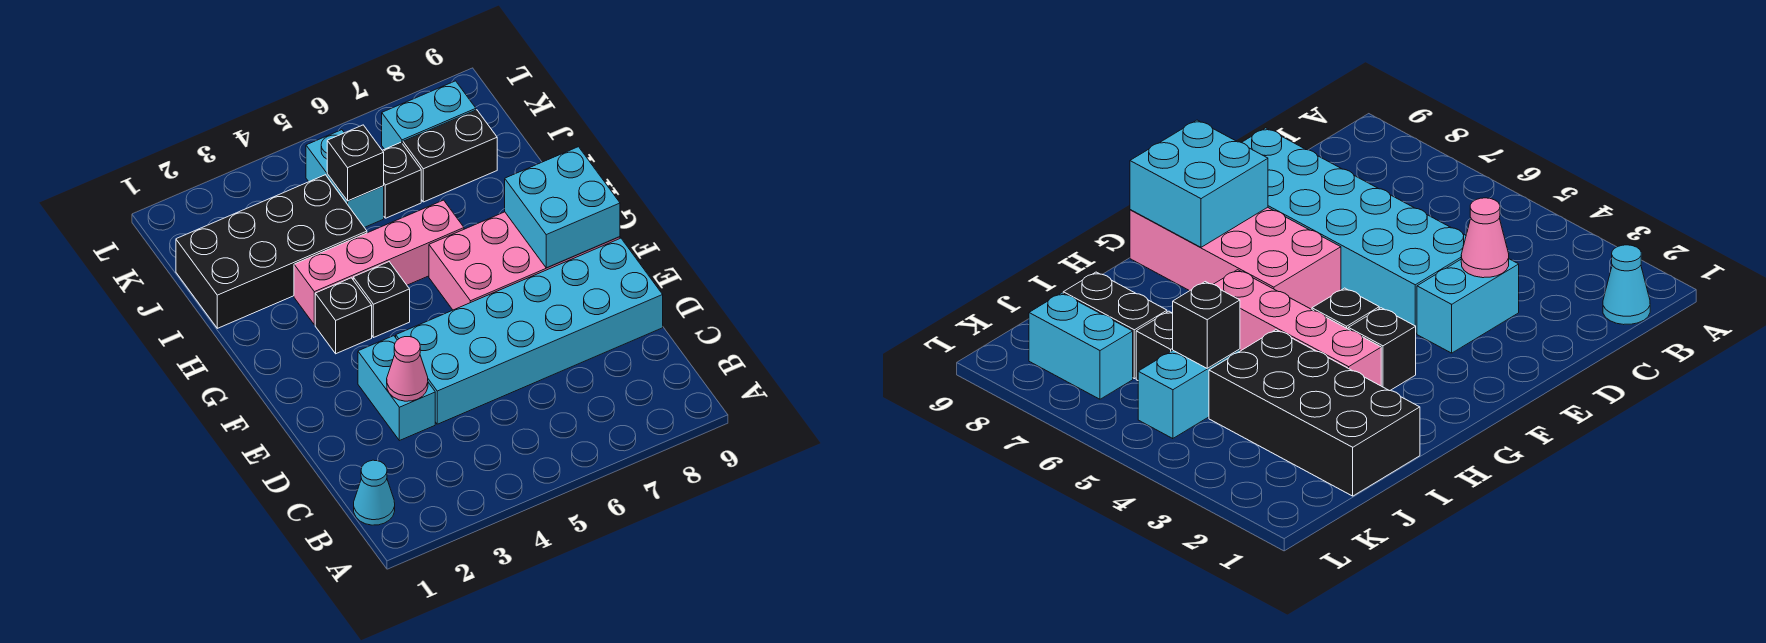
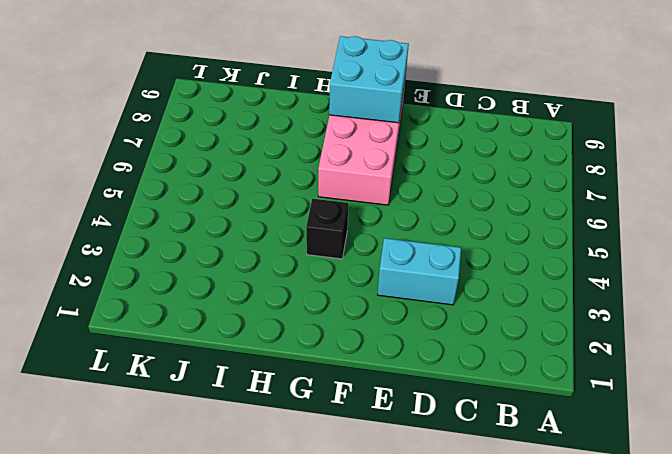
none -> cyan cone B1 level 1
none -> cyan brick D4:E9 level 1
none -> black brick G3 level 1

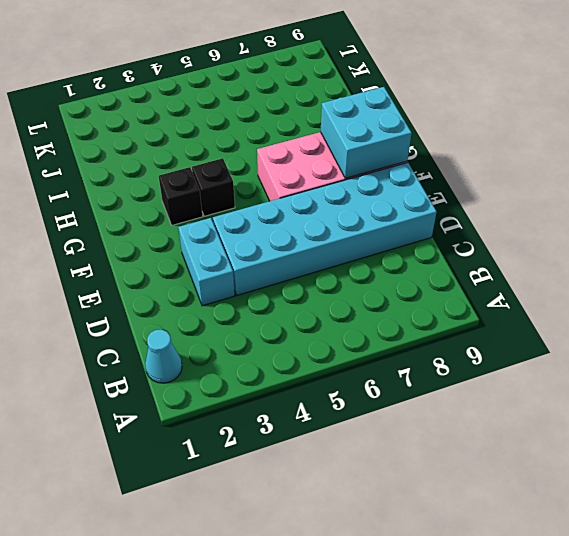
none -> pink brick H3:H6 level 1
none -> black brick I1:J4 level 1
none -> cyan brick J5:K5 level 1

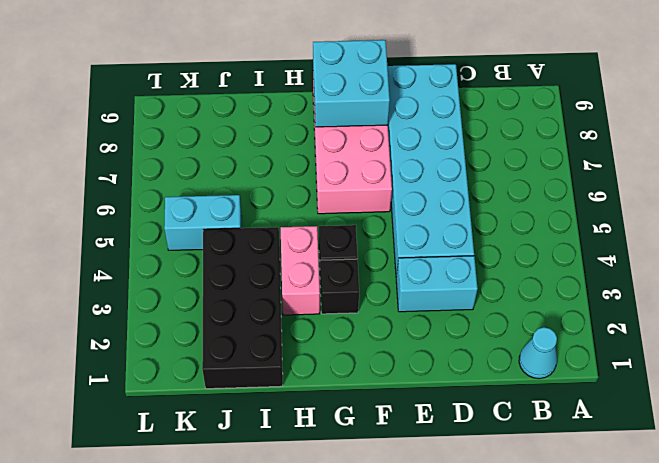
pink brick H3:H4 level 1 -> pink brick H3:H6 level 1
none -> black brick J6 level 1
none -> black brick J7:J8 level 1
none -> cyan brick K7:K8 level 1

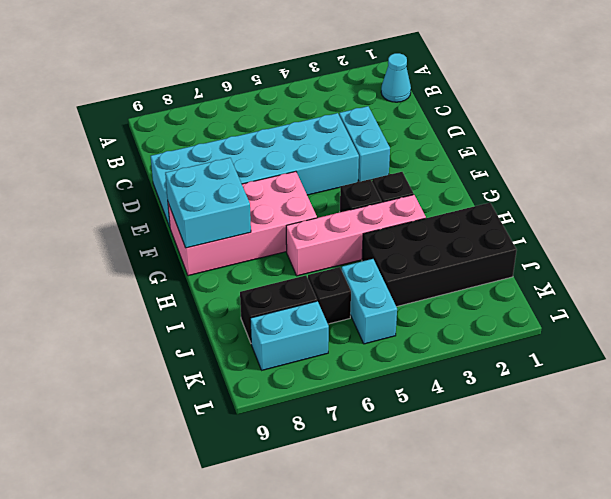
none -> pink cone D3 level 2
none -> black brick J5 level 2

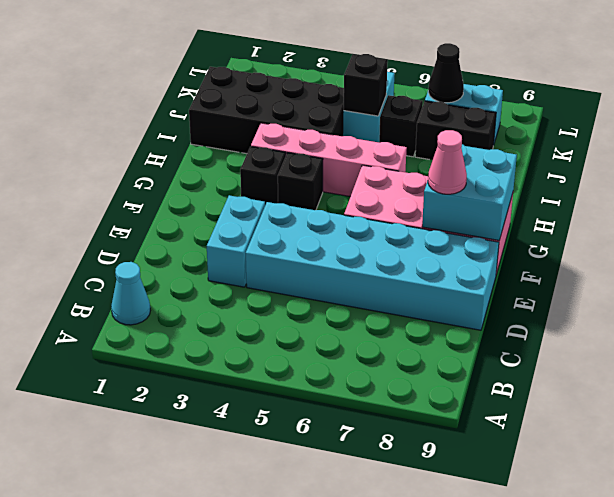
pink cone F8 level 3 -> pink cone D3 level 2
black cone K7 level 2 -> none

